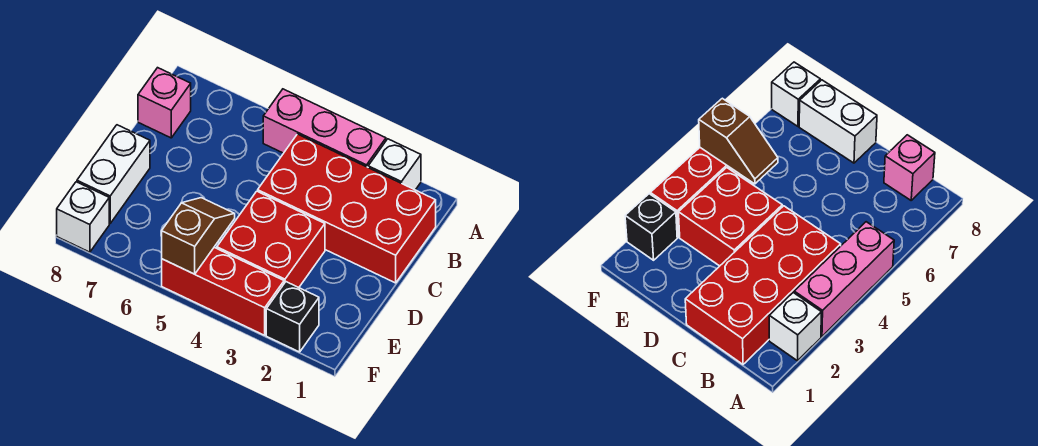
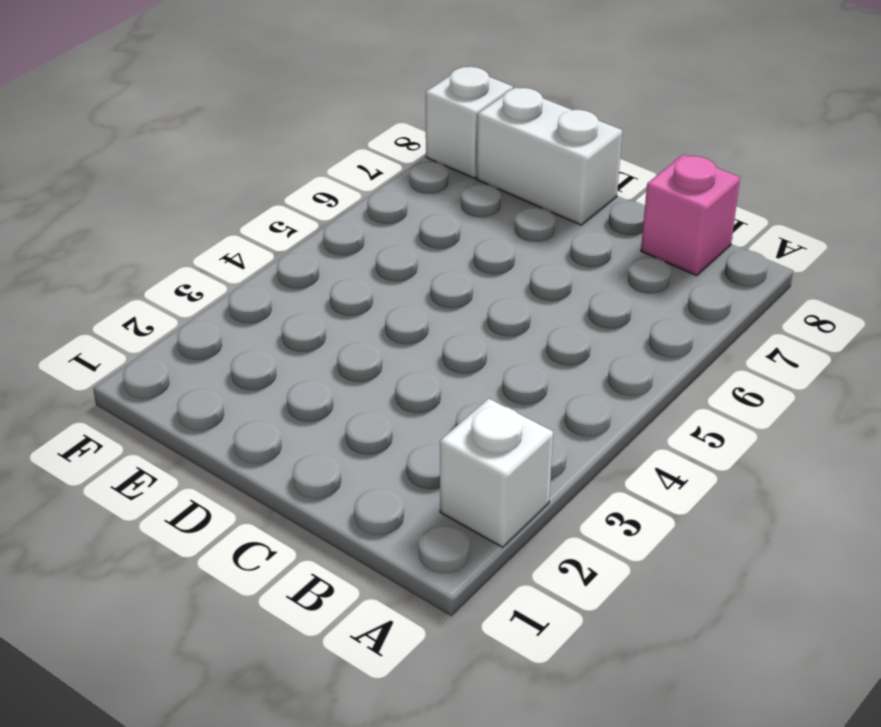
none -> pink brick A3:A5 level 1
none -> red brick B1:C4 level 1

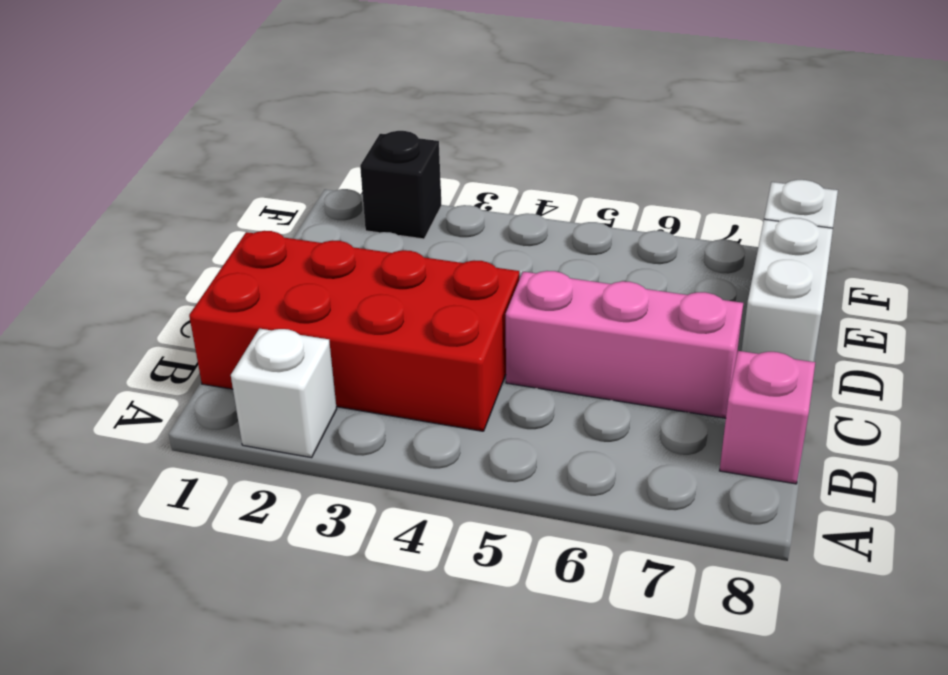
pink brick C5:C7 level 1 -> pink brick A3:A5 level 1
none -> red brick D3:E4 level 1
none -> red brick F3:F5 level 1

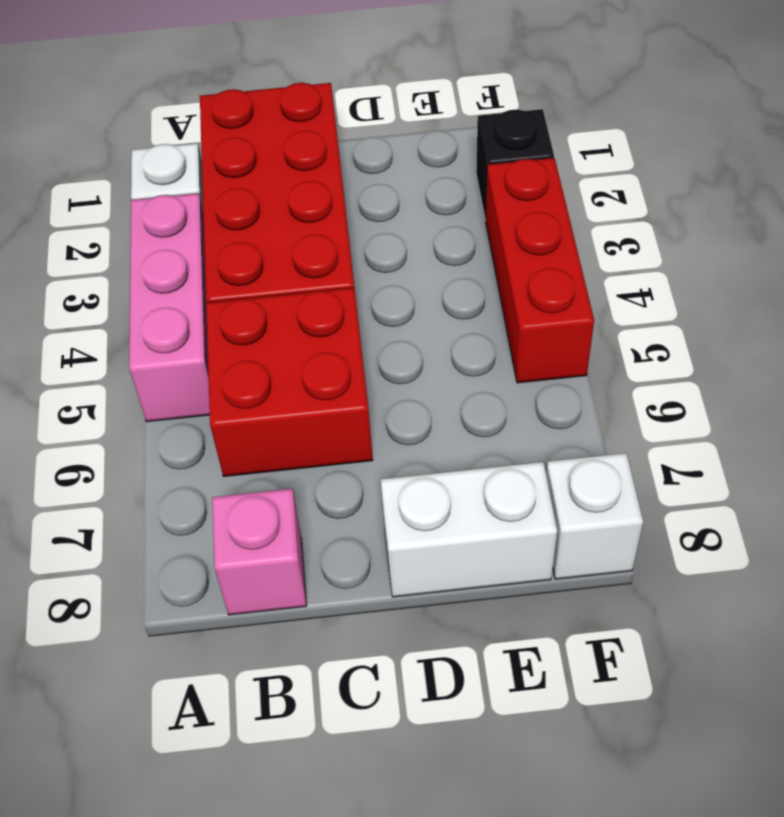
red brick B5:C6 level 1 -> red brick D3:E4 level 1
none -> brown slope E5:F5 level 2 top F

